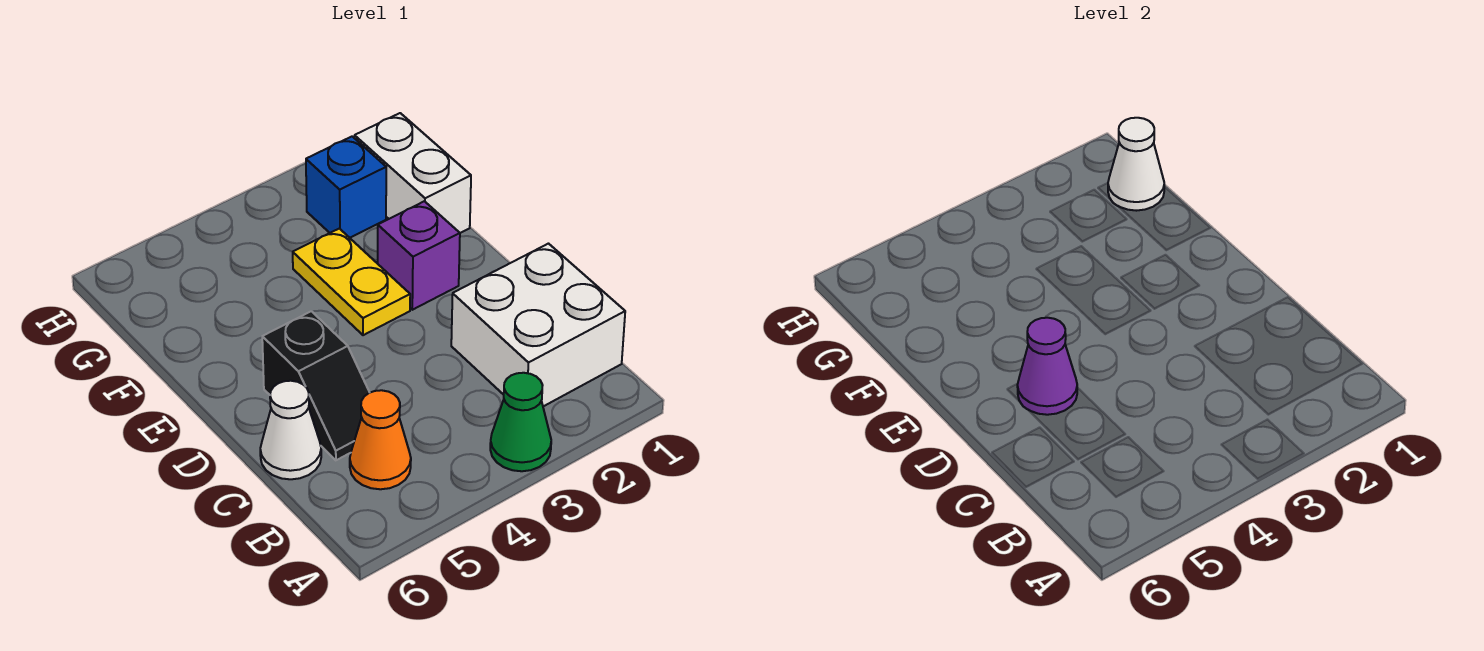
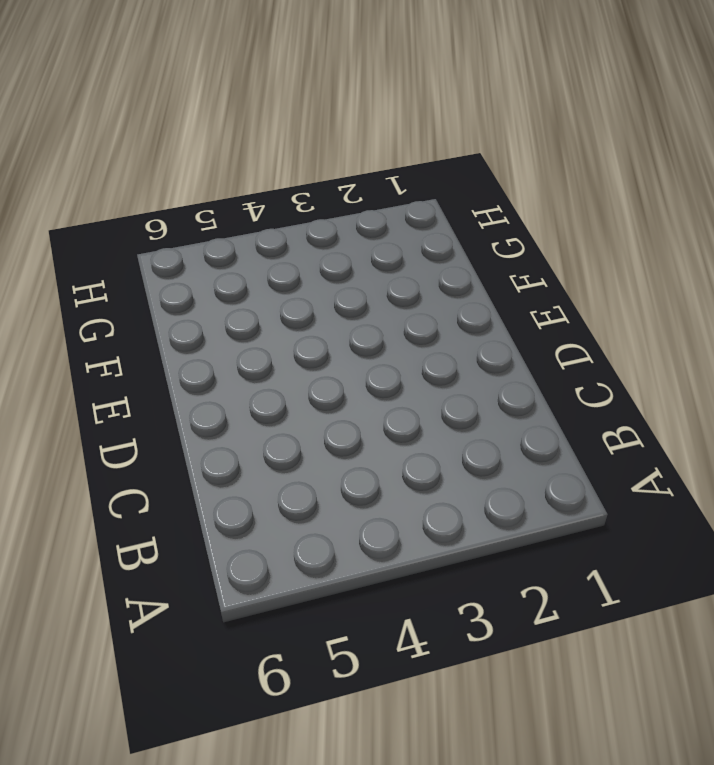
none -> green cone A3 level 1
none -> white brick B1:C2 level 1

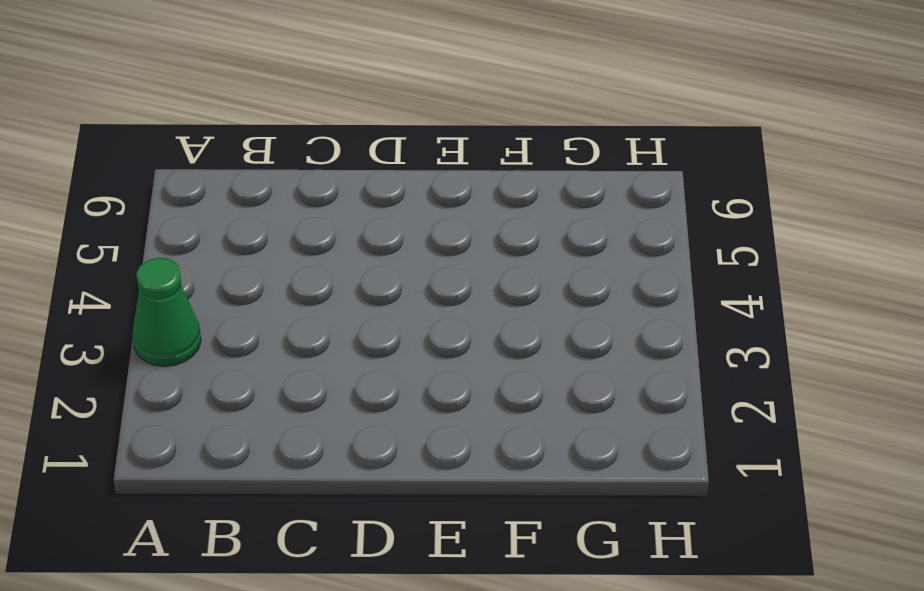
none -> white brick B1:C2 level 1
none -> orange cone B5 level 1

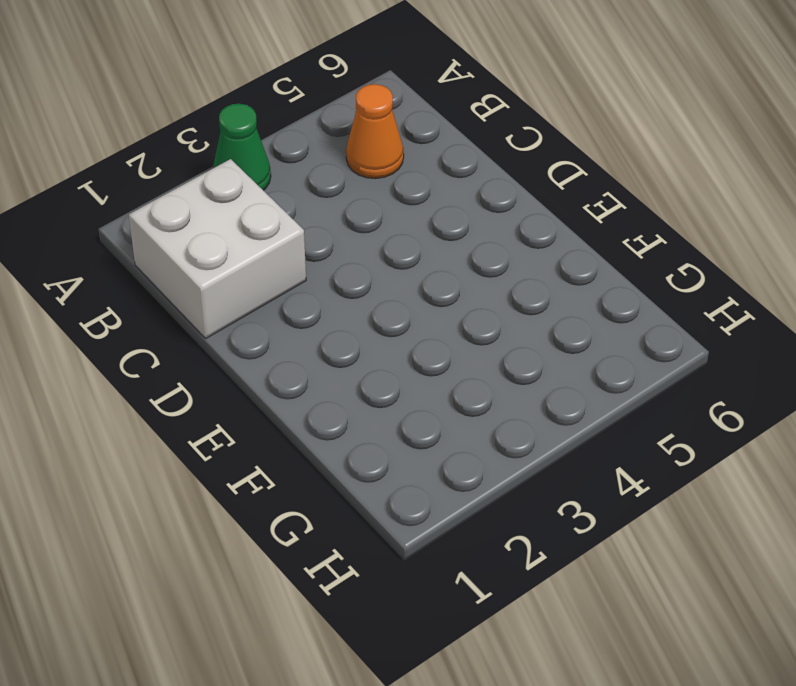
none -> black slope C5:D5 level 1 top D
none -> white cone C6 level 1

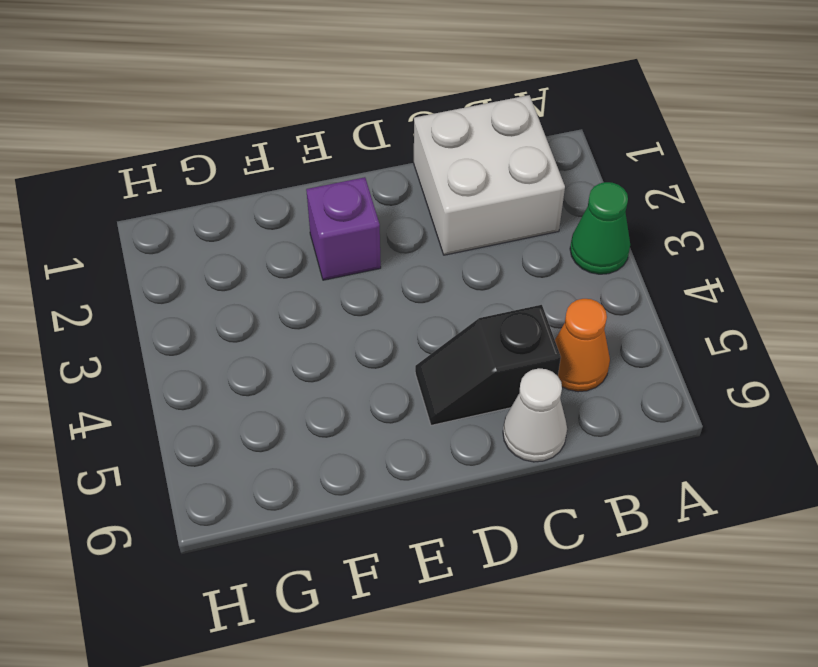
black slope C5:D5 level 1 top C -> black slope C5:D5 level 1 top D
none -> yellow plate E3:F3 level 1
none -> white brick F1:G1 level 1

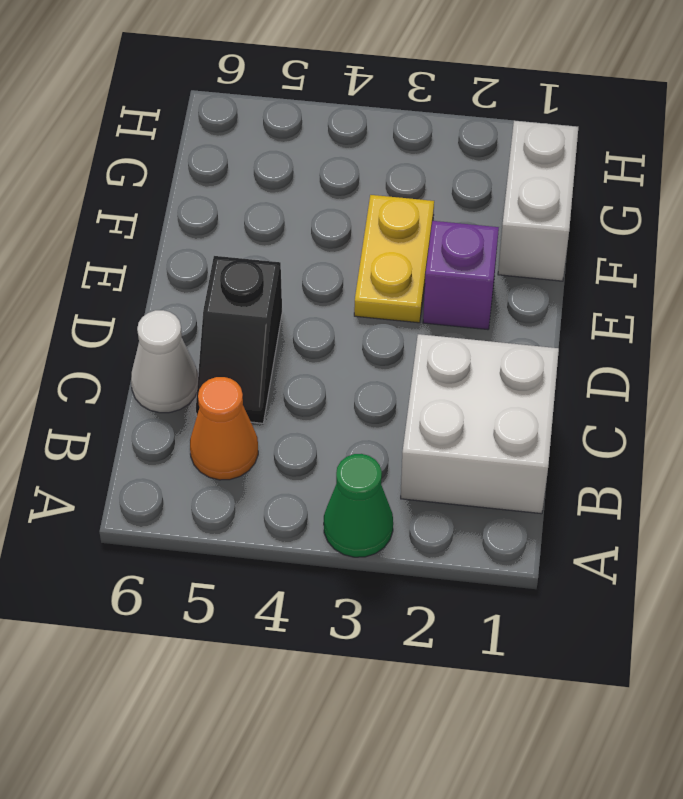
none -> blue brick G2 level 1
none -> purple cone D5 level 2

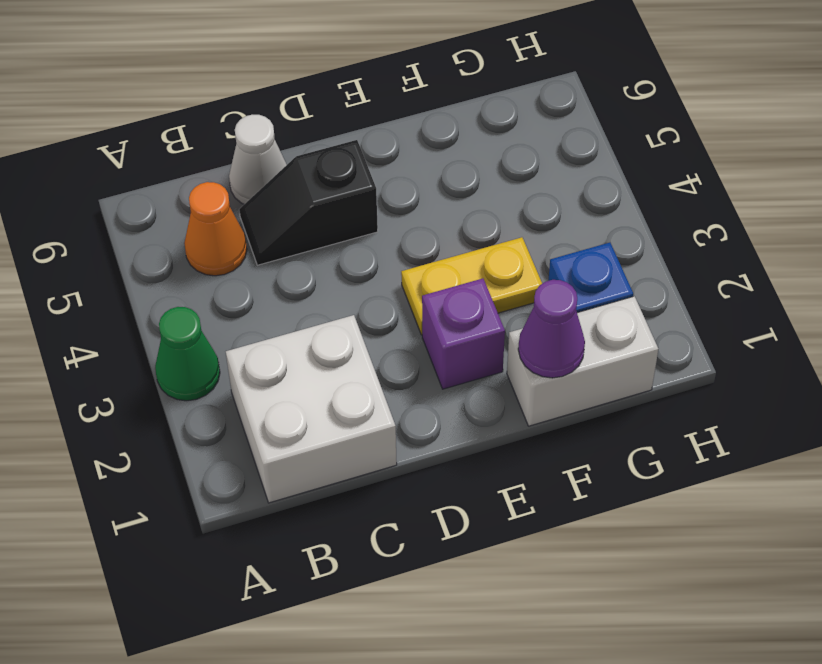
purple cone F1 level 2 -> purple cone D5 level 2
none -> white cone G1 level 2

